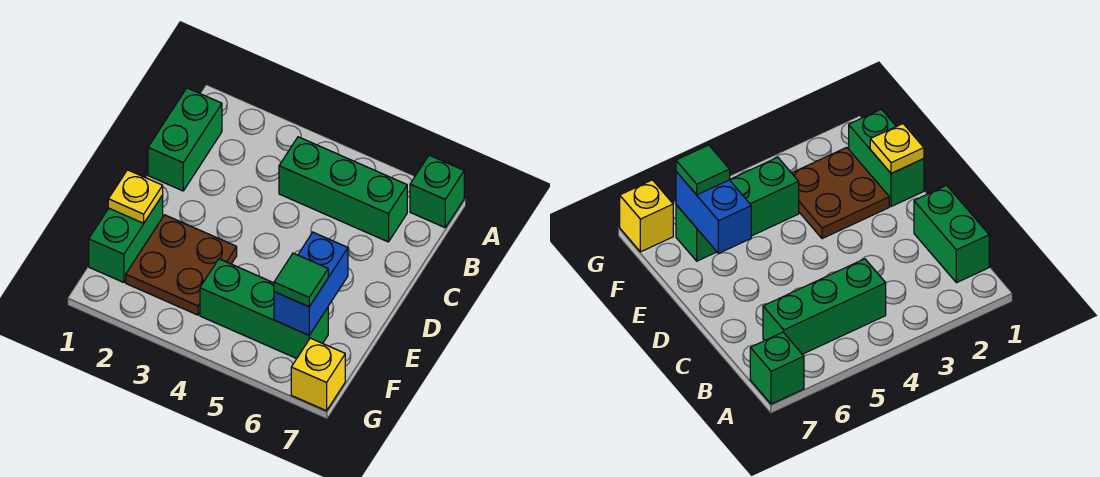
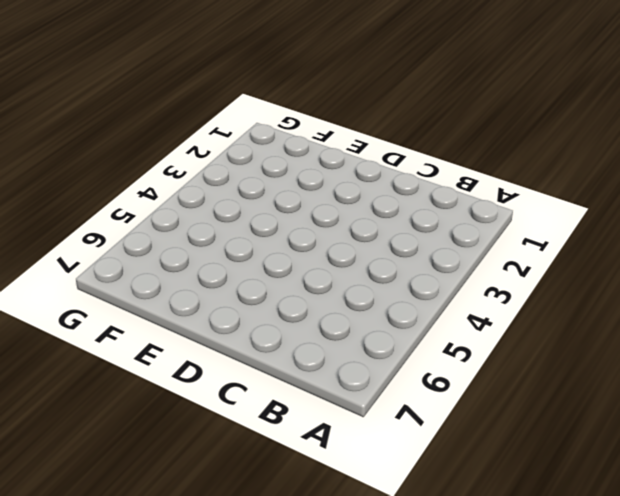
none -> green brick A7 level 1
none -> green brick B1:C1 level 1

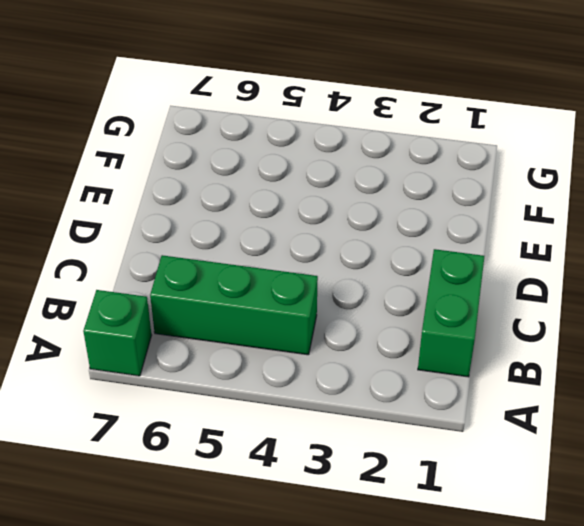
none -> green brick E1:F1 level 1
none -> brown plate E2:F3 level 1

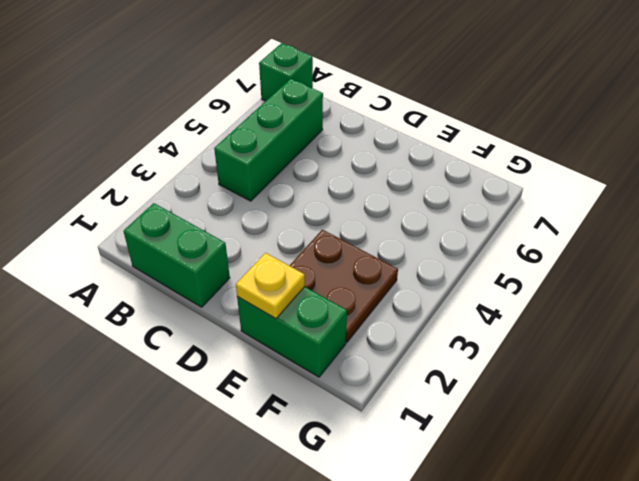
none -> green brick F4:F6 level 1
none -> yellow brick G7 level 1

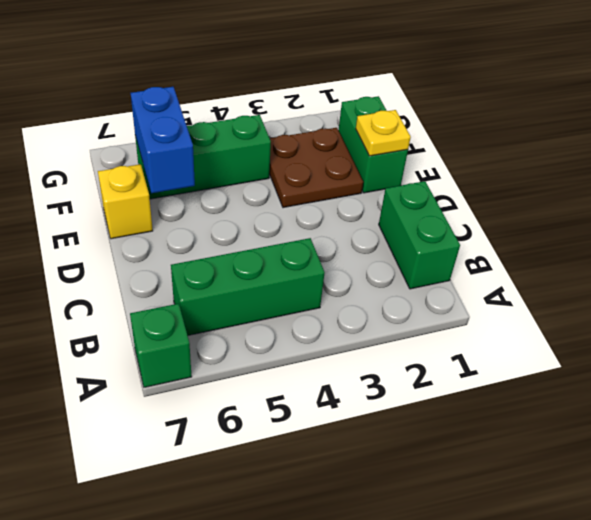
yellow brick E7 level 1 -> yellow brick G7 level 1
none -> green tile F6 level 3

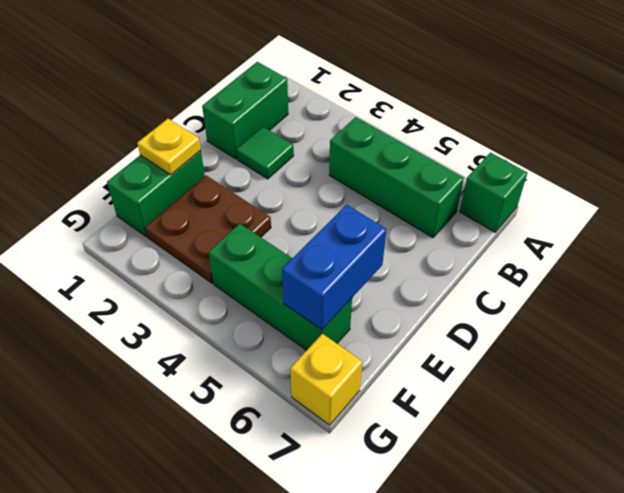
green tile C2 level 1 -> green tile F6 level 3

